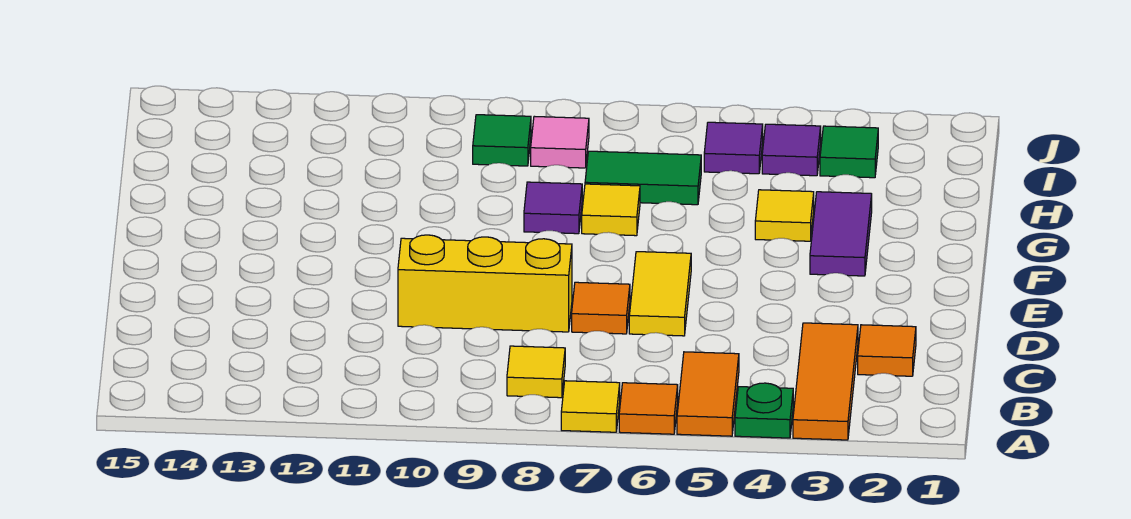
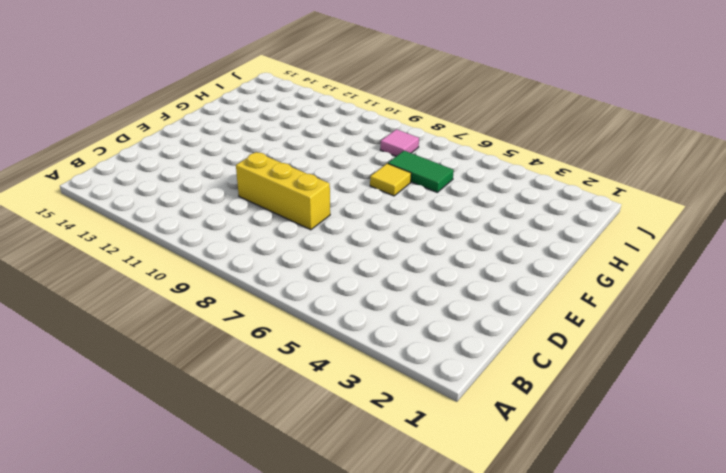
none -> orange tile A3:C3 level 1
none -> green plate A4 level 1
none -> orange tile A5:B5 level 1

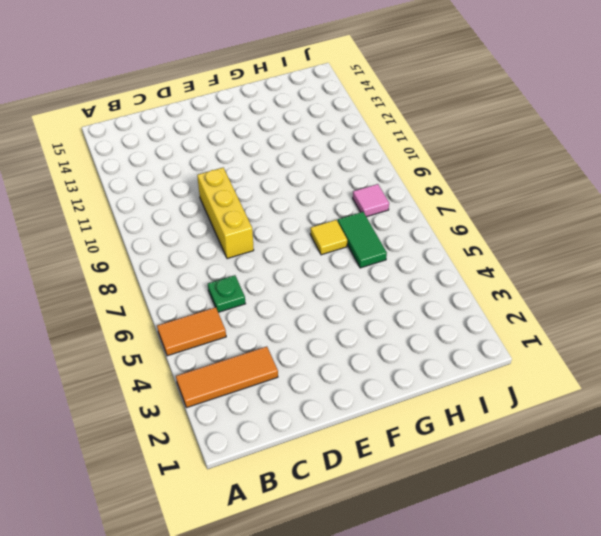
green plate C6 level 1 -> green plate A4 level 1
none -> orange tile A6 level 1
none -> yellow tile A7 level 1
none -> yellow tile B8 level 1

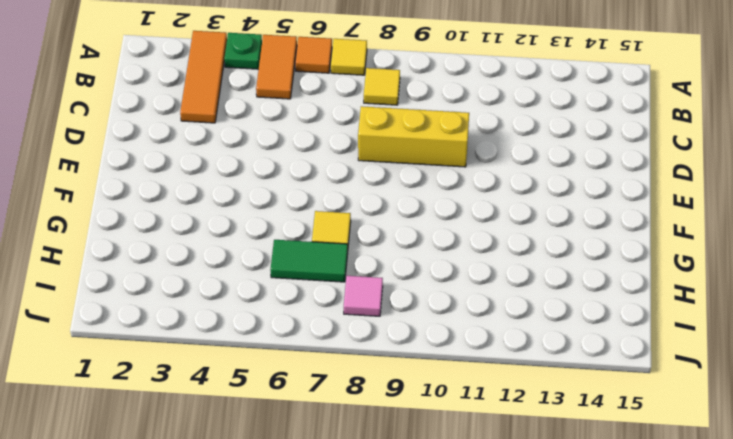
none -> orange tile C2 level 1
none -> yellow tile D6:E6 level 1
none -> orange tile D7 level 1

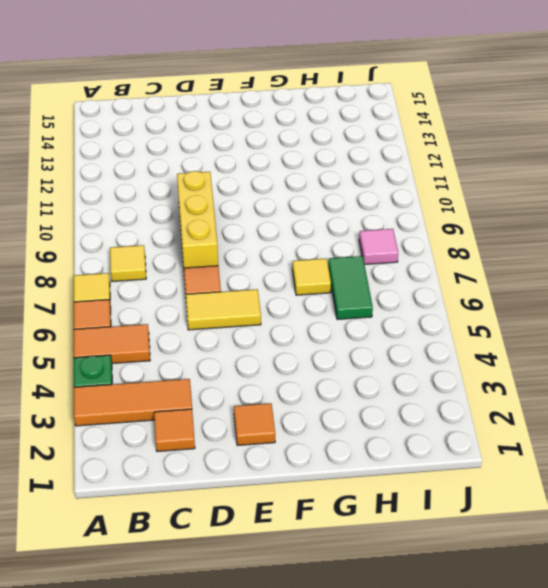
orange tile E2 level 1 -> none
none -> purple tile F3:G3 level 1
none -> yellow tile G4 level 1
none -> purple tile G8 level 1

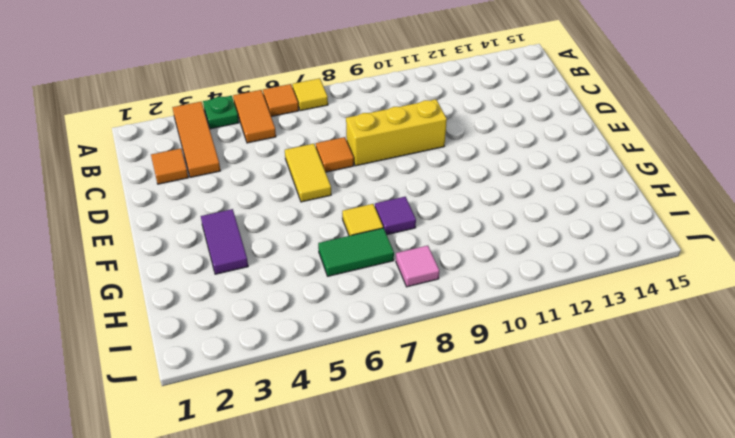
none -> yellow tile B8 level 1
none -> yellow tile G4 level 1
none -> green tile I3 level 1

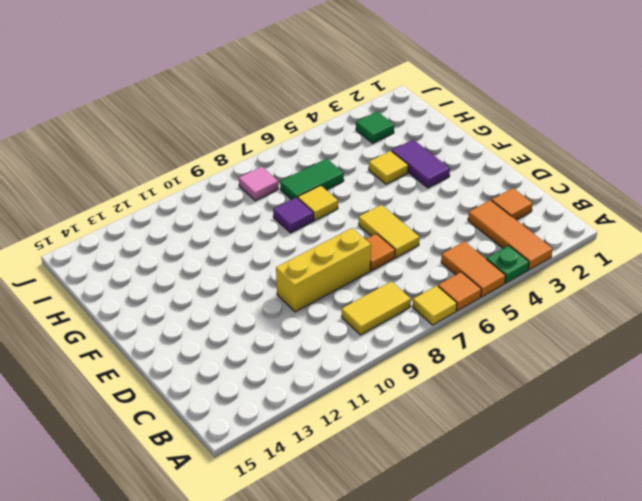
yellow tile B8:B9 level 1 -> yellow tile B8 level 1
none -> purple tile I4 level 1
none -> purple tile I5 level 1
none -> green tile I9 level 1

